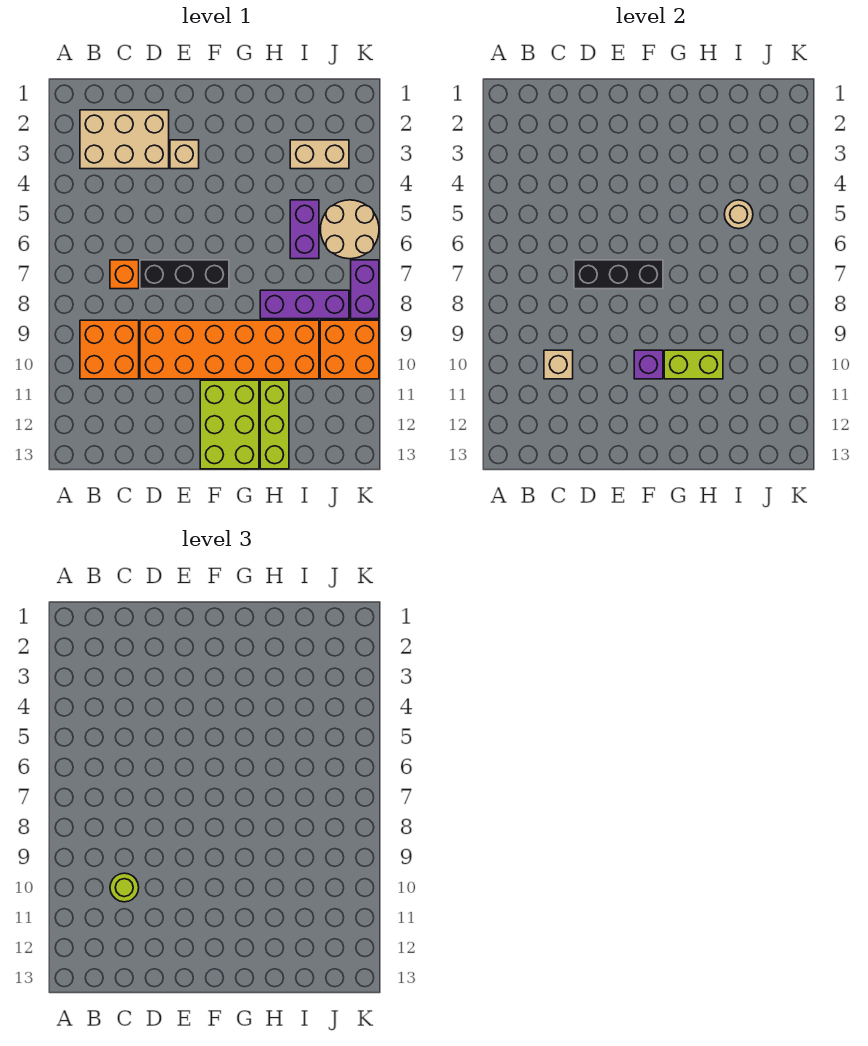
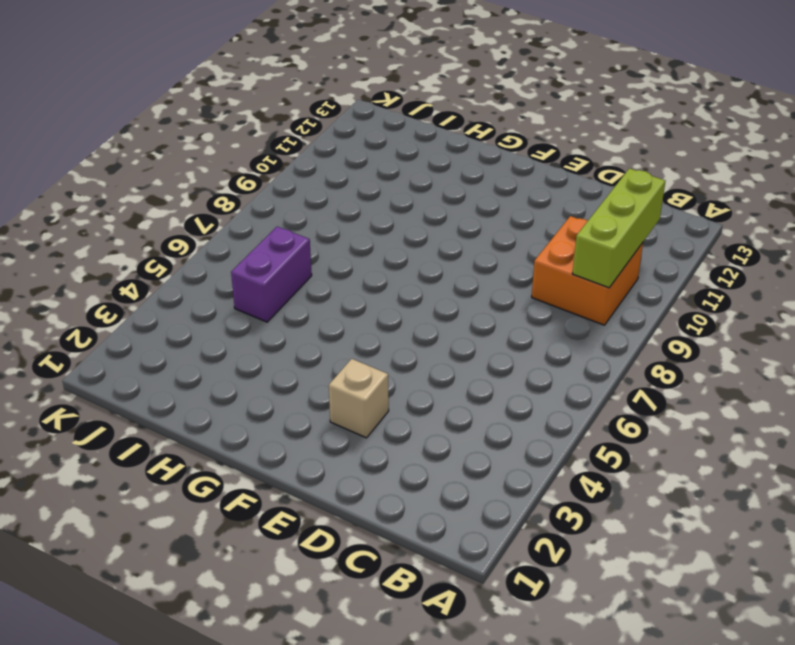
lime brick B9:B11 level 2 -> lime brick H11:H13 level 1
none -> tan brick B2:D3 level 1
none -> orange brick C7 level 1
none -> black brick D7:F7 level 1

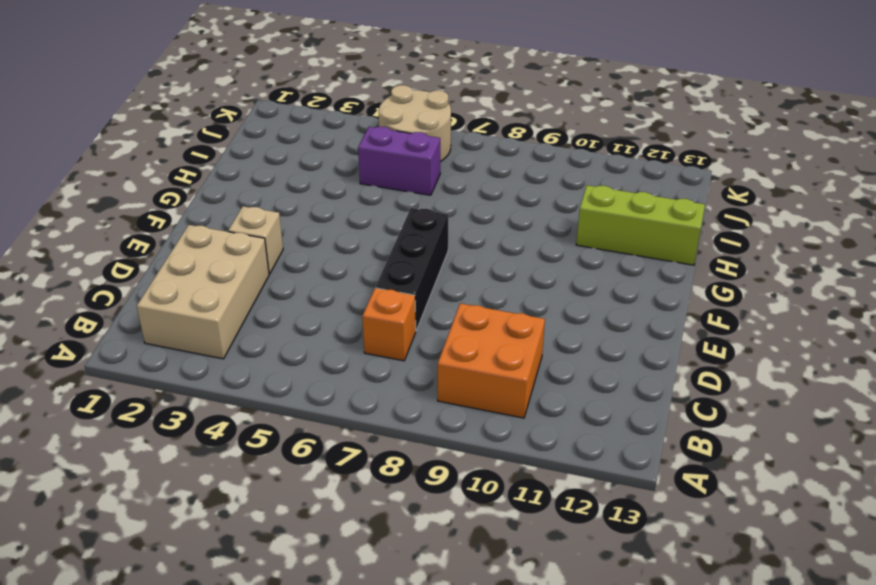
none -> orange brick D9:I10 level 1
none -> lime brick F11:G13 level 1
none -> purple brick H8:J8 level 1

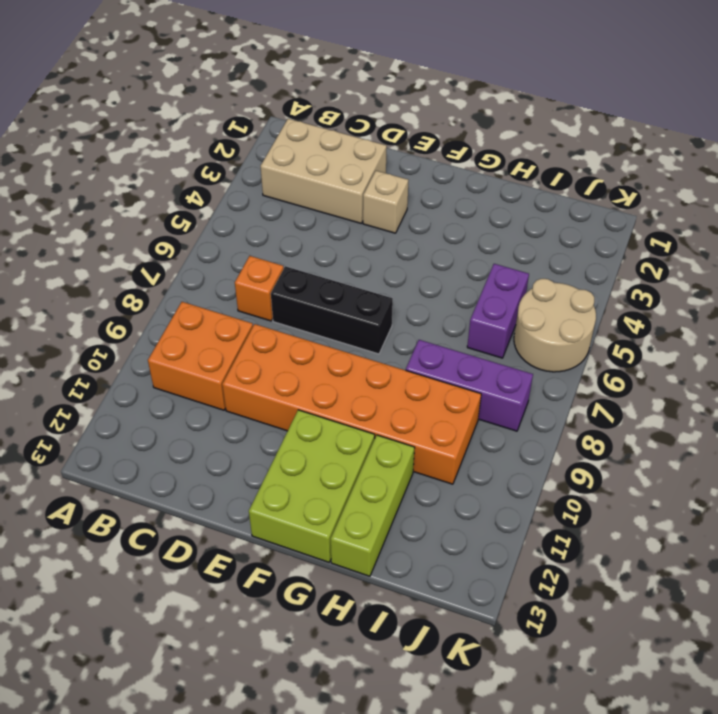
none -> tan brick I3:J3 level 1
none -> orange brick J9:K10 level 1
none -> purple brick K7:K8 level 1

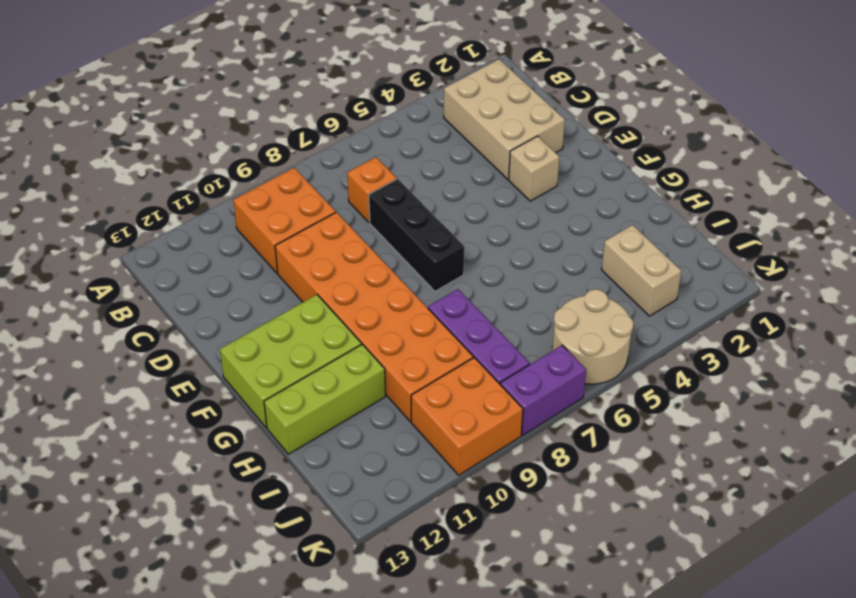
none -> purple brick I5:I6 level 1
none -> tan brick C10 level 2
none -> black brick D7:F7 level 2

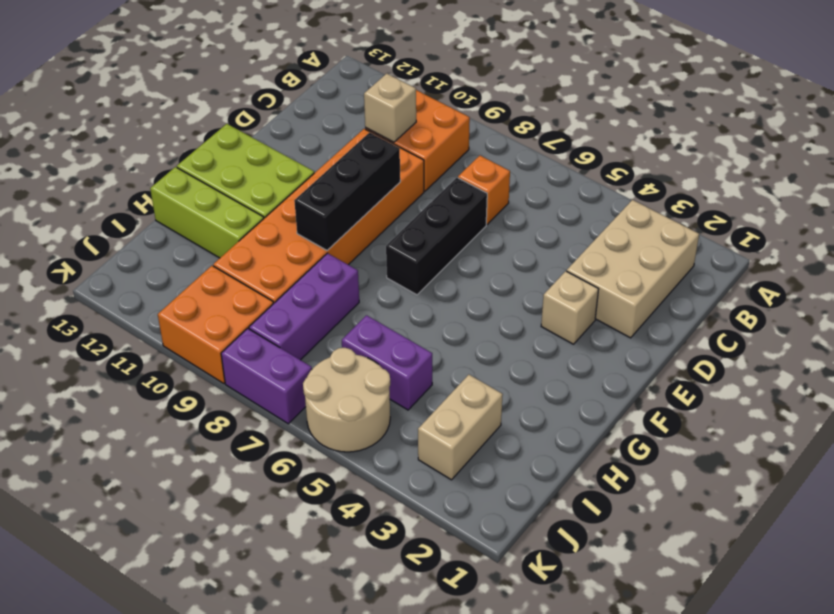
black brick E9:G9 level 2 -> black brick D7:F7 level 2
none -> purple brick F10 level 2
none -> lime brick G10:H10 level 2
none -> tan round brick I5 level 2

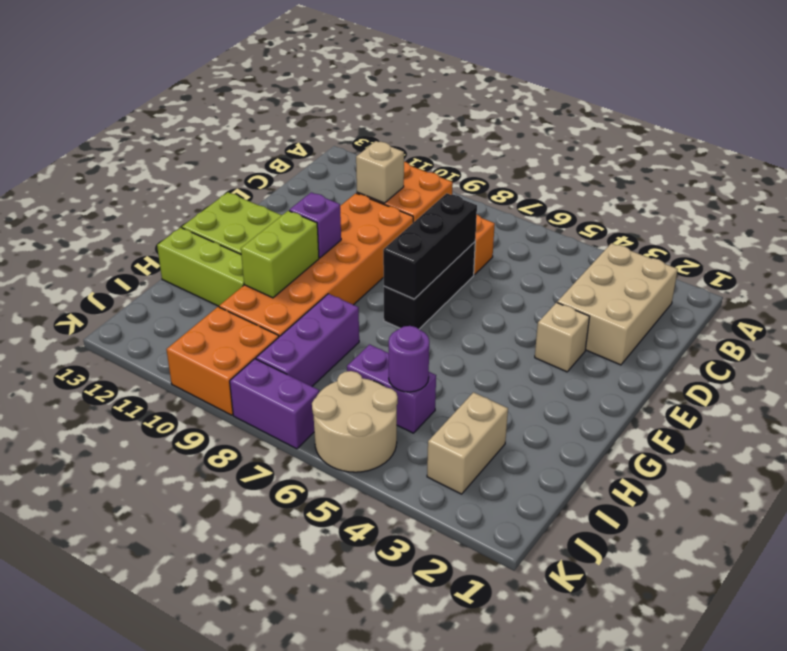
purple round brick I5 level 2 -> tan round brick I5 level 2
none -> lime round brick C10 level 3

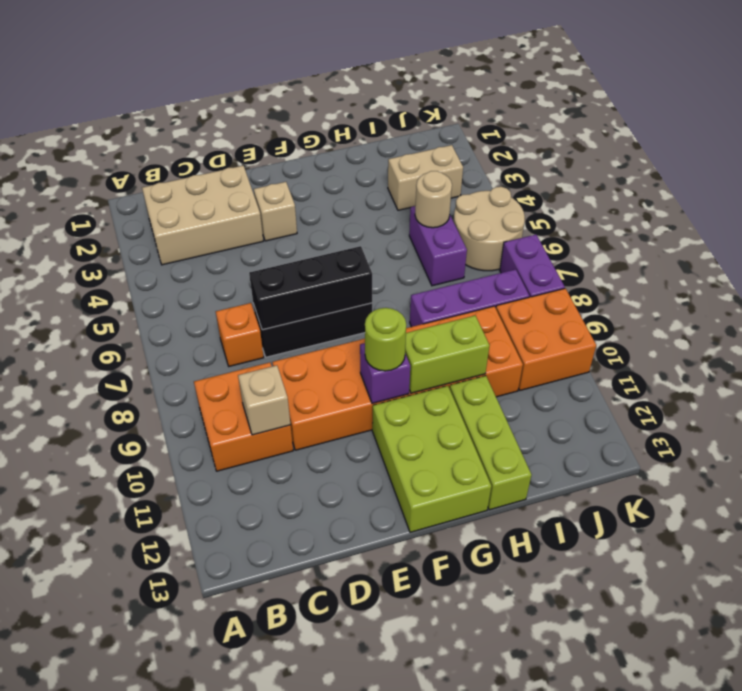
lime round brick F10 level 3 -> lime round brick C10 level 3

